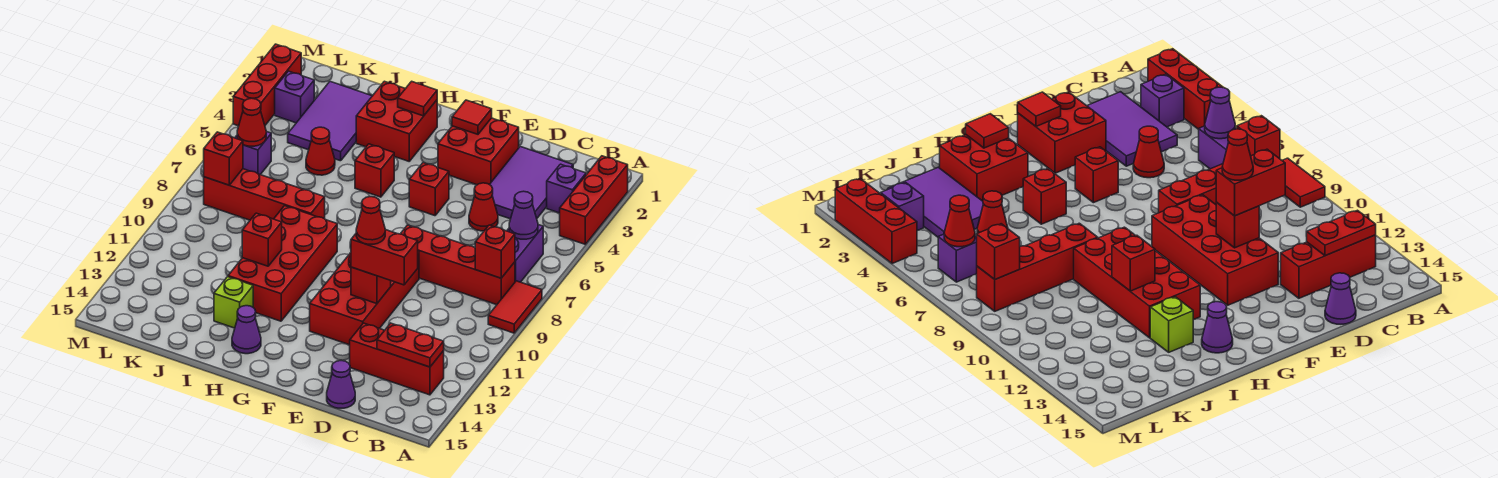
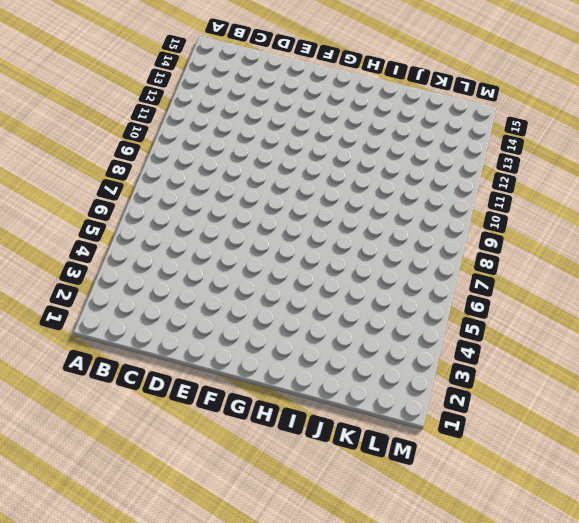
none -> red brick A2:A4 level 1
none -> red tile A8:A9 level 1
none -> purple brick B3 level 1
none -> purple brick B6:B7 level 1

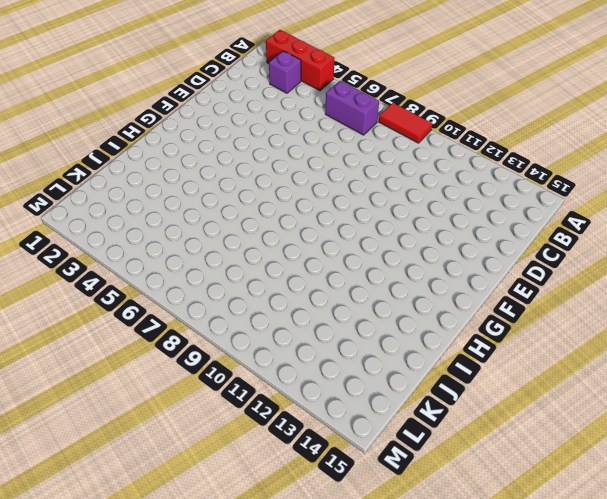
none -> red brick B8:E8 level 1
none -> red brick B13:D13 level 1
none -> purple tile C2:D4 level 1
none -> red cone D5 level 1

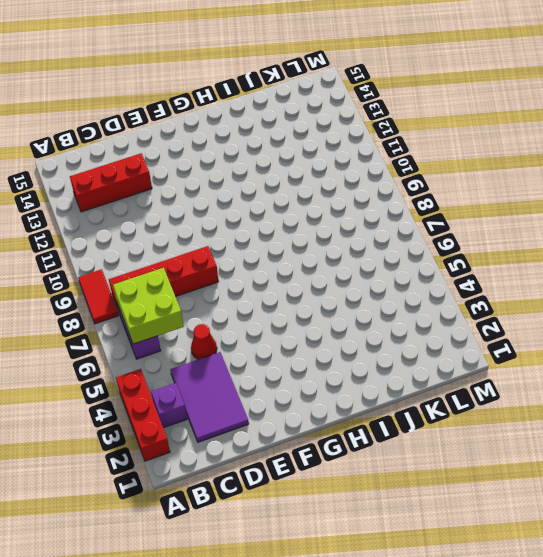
lime brick B6:C7 level 2 -> purple cone B6 level 2
none -> purple cone D15 level 1
none -> red brick E2:F3 level 1
none -> red brick E9:F12 level 1
none -> red brick F5 level 1

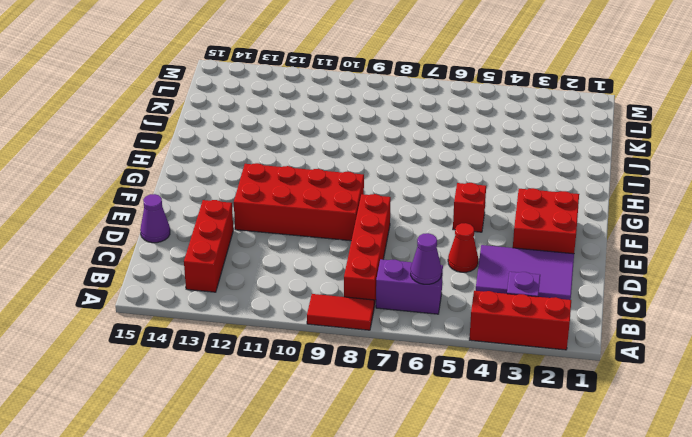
none -> red brick H2:I3 level 1
none -> red brick H5 level 1
none -> red brick H9:I12 level 1
none -> purple cone H14 level 1

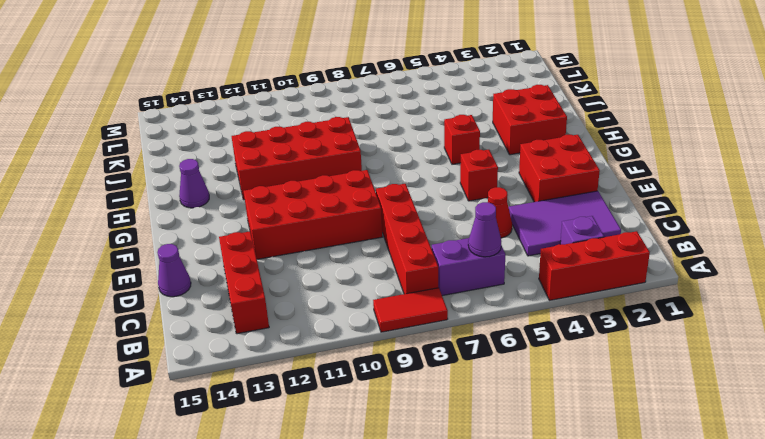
none -> red brick I8:L8 level 1
none -> lime brick I13 level 1
none -> purple tile J2:K4 level 1
none -> red cone J5 level 1

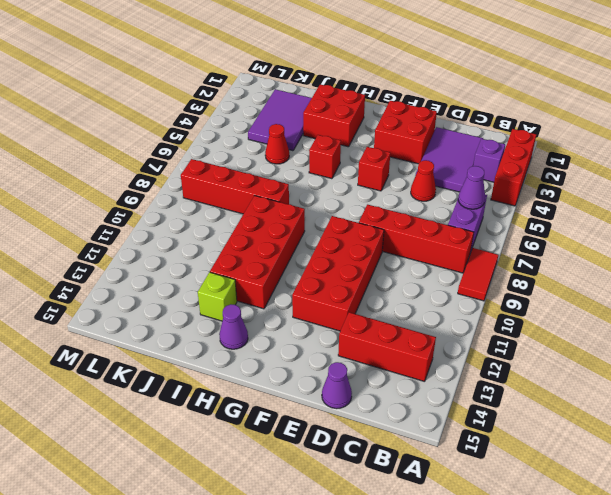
none -> purple brick L3 level 1
none -> purple brick L6 level 1
none -> red brick M2:M4 level 1
none -> red brick B8 level 2

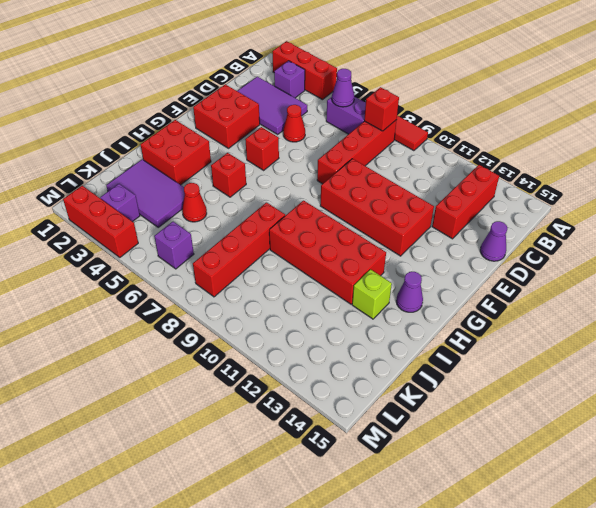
none -> red plate B13:C13 level 2
none -> red brick E11 level 2
none -> red tile F2 level 2
none -> red tile H2 level 2

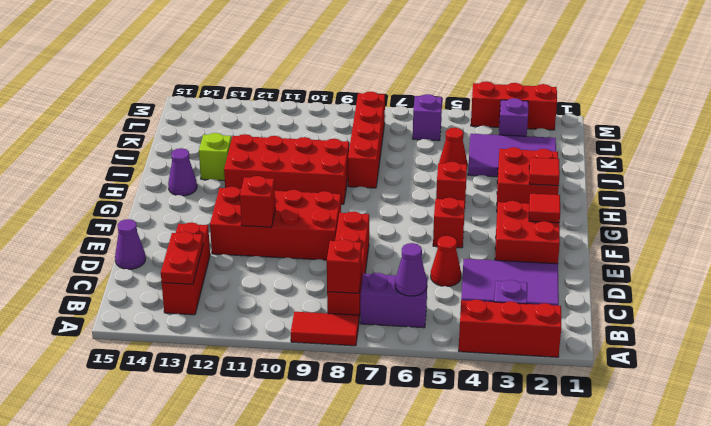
none -> red brick I11 level 2
none -> red cone L6 level 2
none -> red brick L8 level 2
none -> red brick D11:E11 level 3

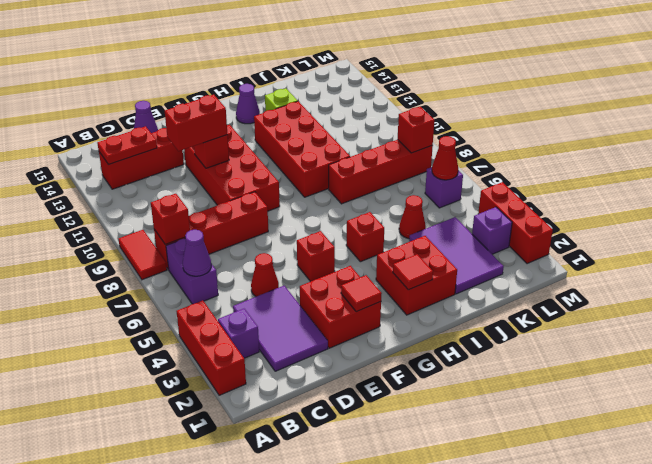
none -> red brick I11 level 2
none -> red cone E11 level 4

